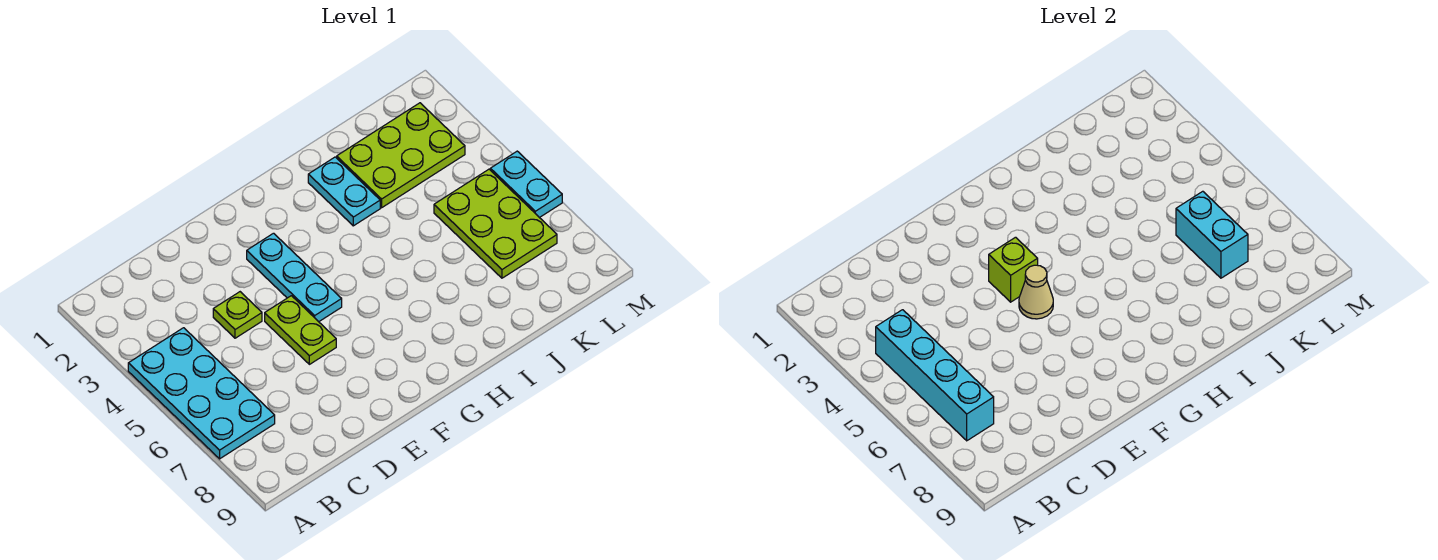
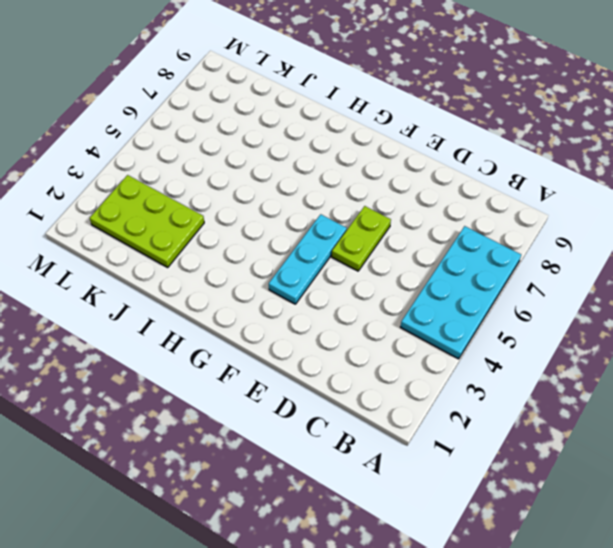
none -> lime plate D4 level 1
none -> cyan plate I2:I3 level 1
none -> lime plate K5:L7 level 1

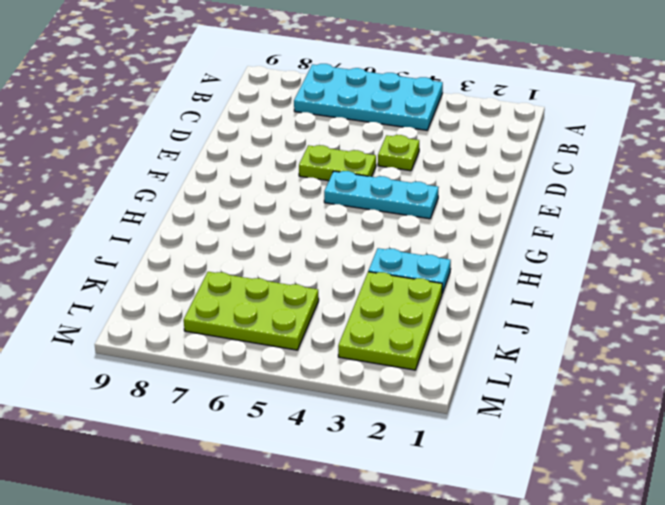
none -> cyan plate M5:M6 level 1
none -> cyan brick B4:B7 level 2
none -> lime brick F4 level 2

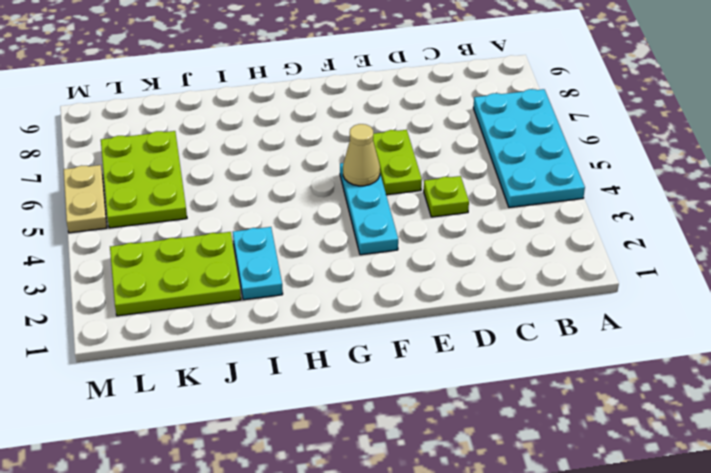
tan plate M5:M6 level 1 -> cyan plate M5:M6 level 1
none -> cyan brick B4:B7 level 2
none -> lime brick F4 level 2
none -> cyan brick K6:K7 level 2

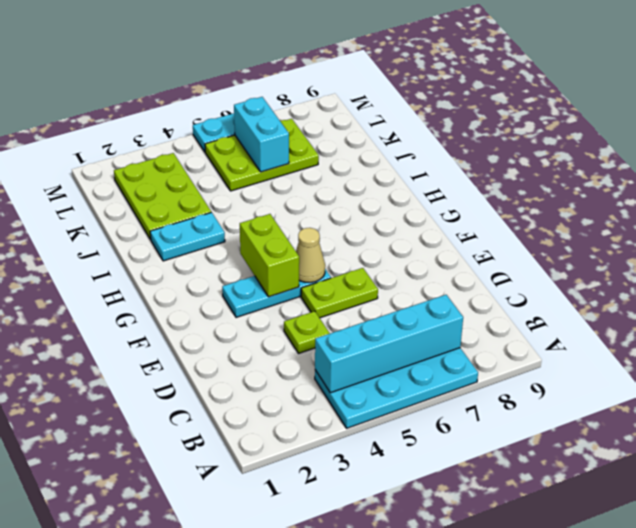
lime brick F4:G4 level 2 -> lime brick F4 level 2
cyan brick K6:L6 level 2 -> cyan brick K6:K7 level 2

